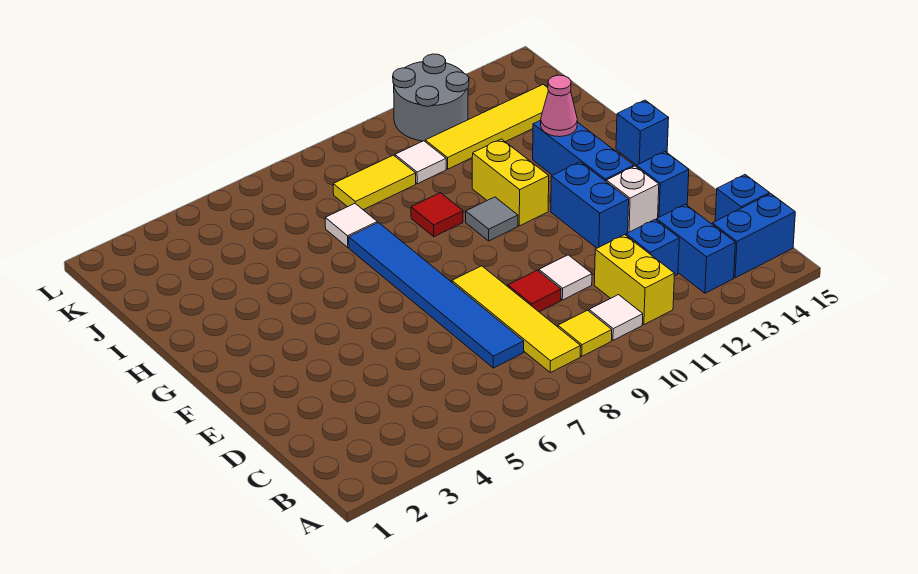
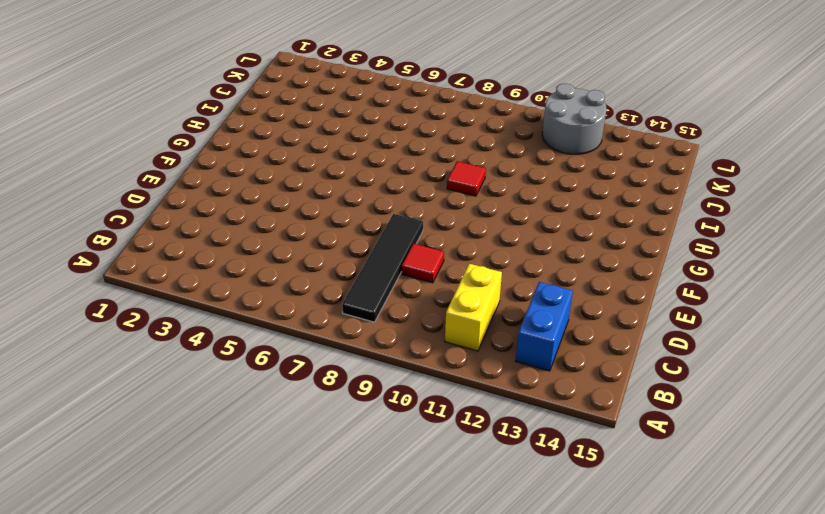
black tile B8:E8 level 1 -> yellow tile B8:E8 level 1
none -> yellow tile B9 level 1
none -> white tile B10 level 1
none -> blue brick B14:B15 level 1

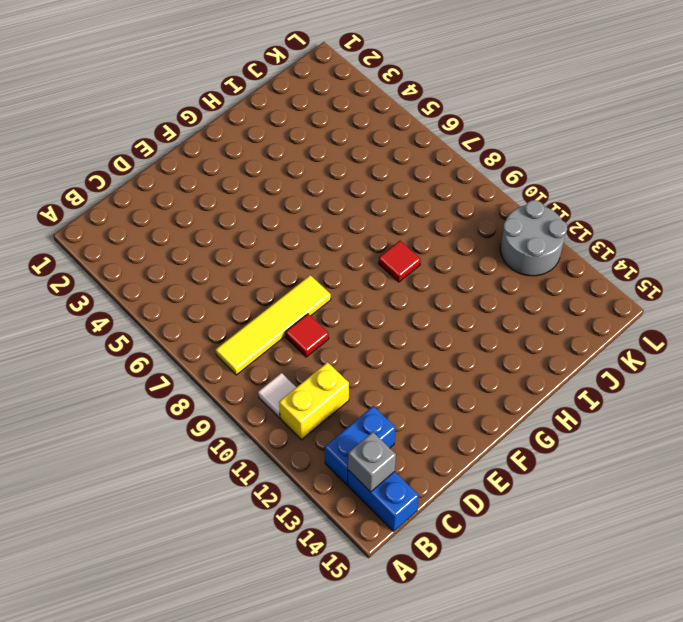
grey brick B14 level 2 -> none
none -> yellow tile B9 level 1
none -> blue tile C7:H7 level 1
none -> blue brick C12 level 1

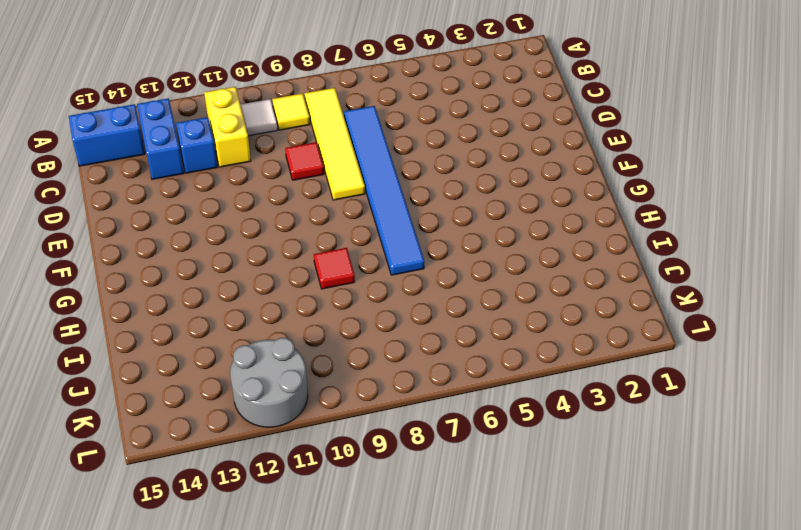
none -> blue brick C15 level 1
none -> white tile D10 level 1
none -> blue brick E12:F12 level 1

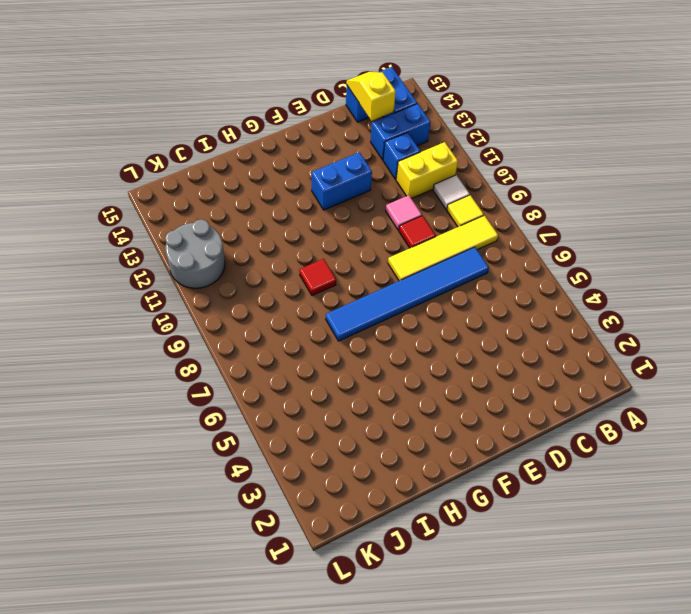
yellow slope C14:C15 level 2 top 14 -> none
pink tile D10 level 1 -> white tile D10 level 1
none -> white brick E13 level 1
none -> blue brick E14 level 1
none -> blue brick F13:H13 level 1

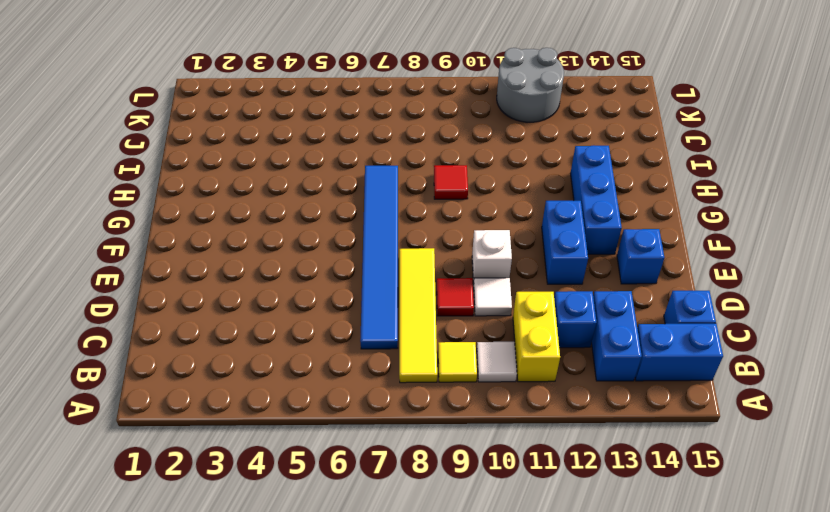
white brick E10 level 1 -> white brick E13 level 1
none -> grey tile G10 level 1
none -> yellow brick G11:H11 level 1
none -> blue brick G15 level 1

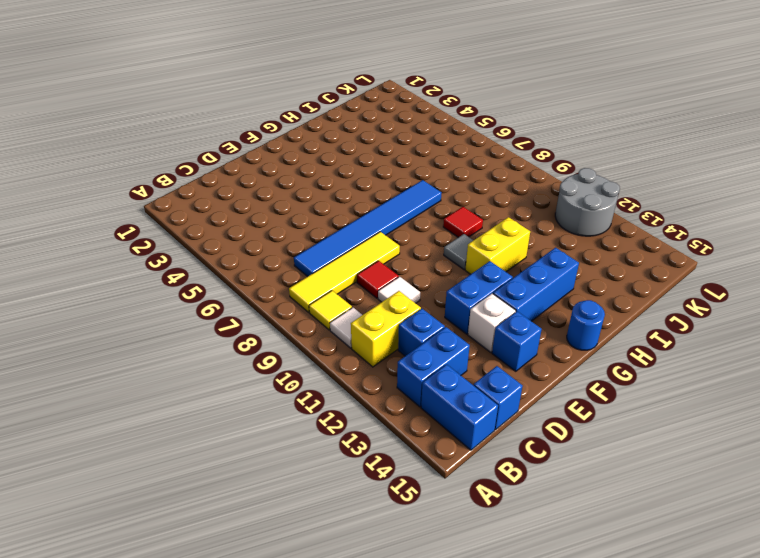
blue round brick G15 level 1 -> blue brick G15 level 1
none -> white tile I7 level 1
none -> yellow tile J8:J9 level 1
none -> white tile J10 level 1

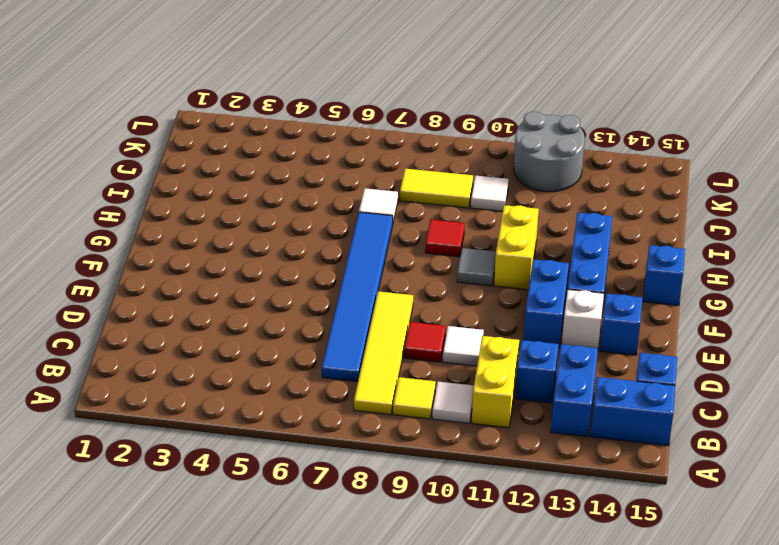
none -> yellow tile J11:J14 level 1
none -> pink cone H13 level 2

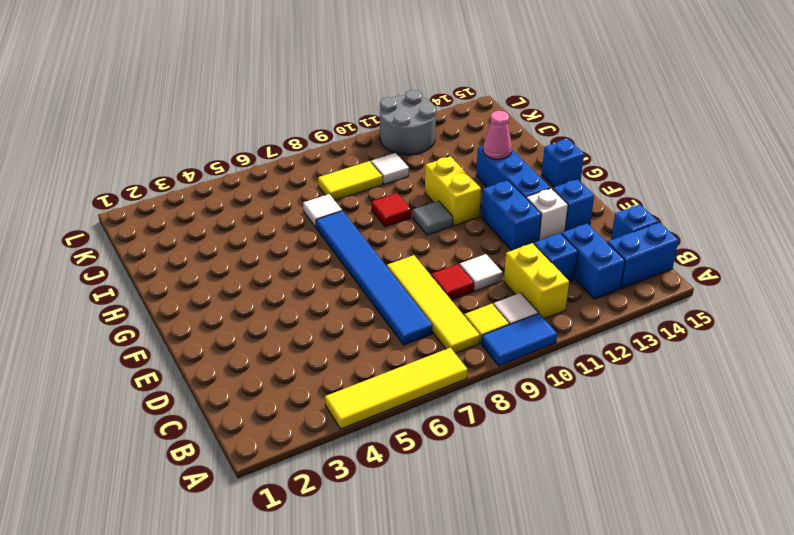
yellow tile A4:A7 level 1 -> yellow tile J11:J14 level 1
blue tile A9:A10 level 1 -> none

